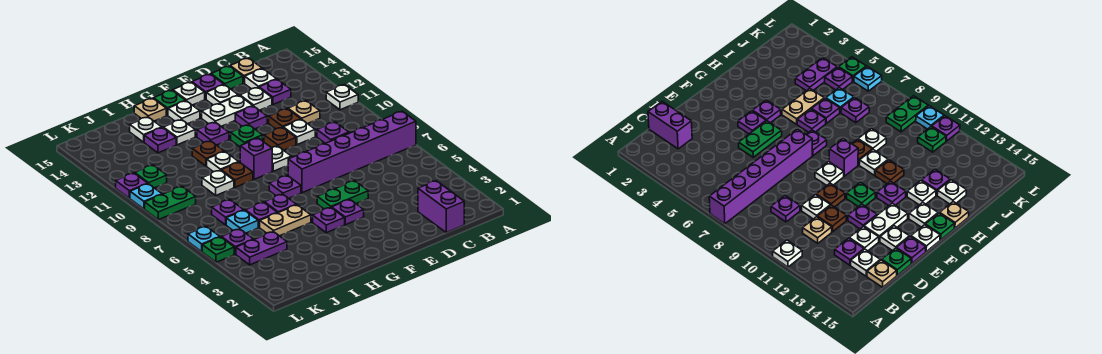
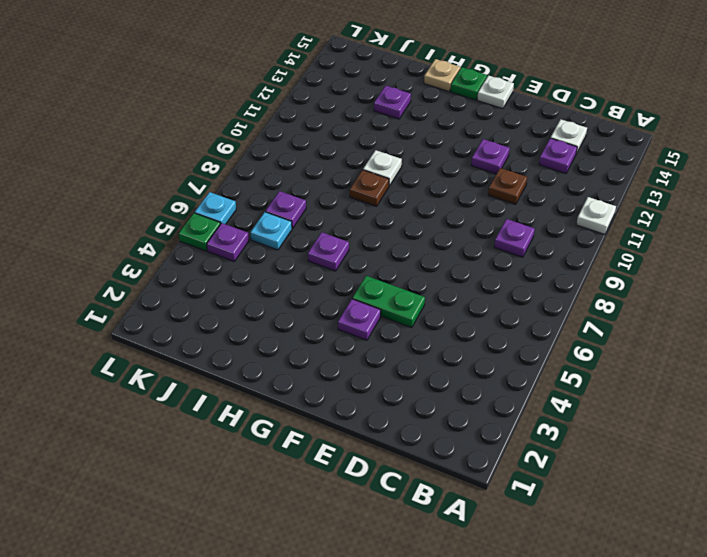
none -> purple brick A7:F7 level 1
none -> purple brick C1:C2 level 1
none -> tan plate C11 level 1
none -> tan plate C15 level 1

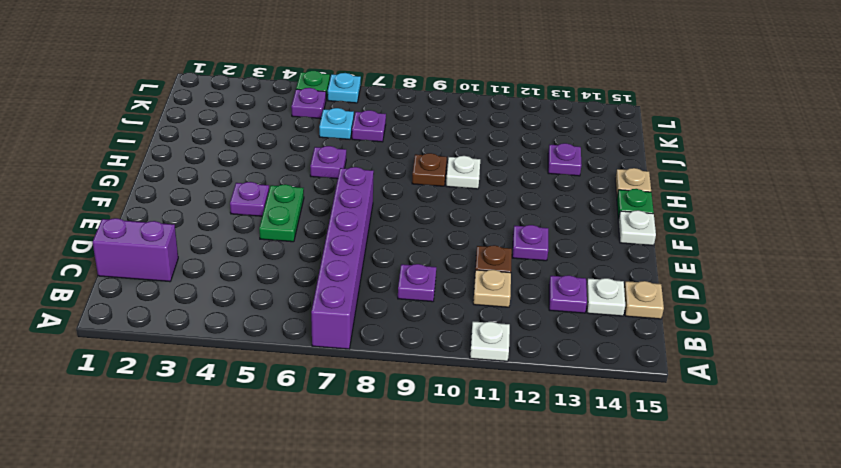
none -> white plate D10 level 1
none -> white plate D13 level 1
none -> green plate D15 level 1
none -> brown plate E10 level 1

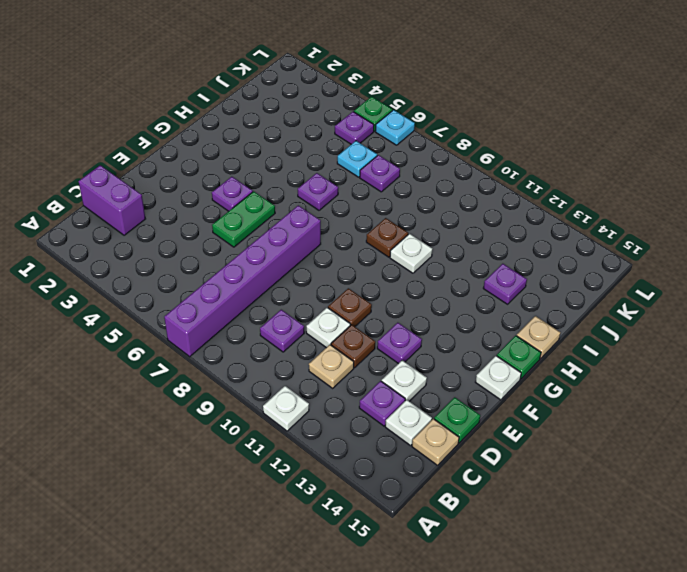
none -> white plate E13:F13 level 1
none -> white plate E14 level 1
none -> purple plate E15 level 1
none -> white plate F9 level 1

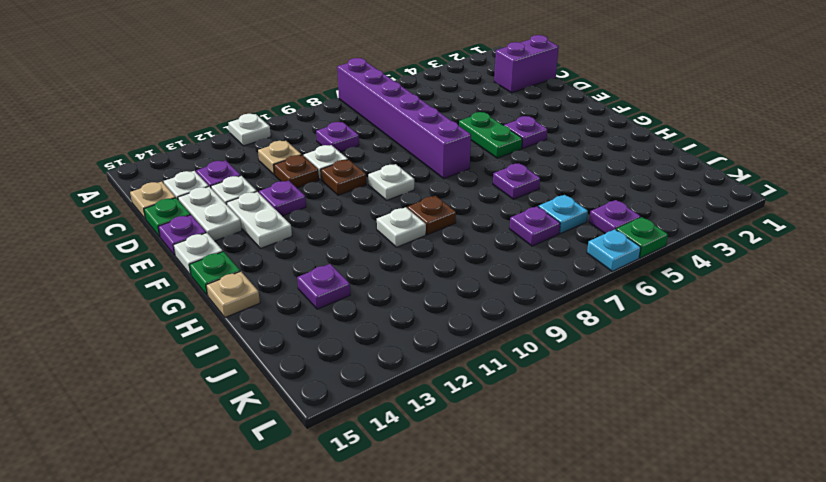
white plate D14:E14 level 1 -> white plate E14 level 1
none -> green plate F11 level 1
none -> purple plate G4 level 1
none -> purple plate G7 level 1
none -> purple brick G9 level 1

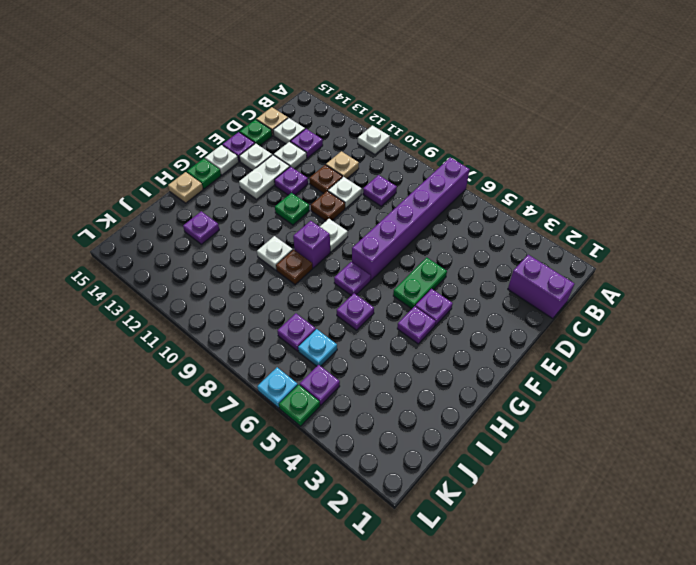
none -> purple plate G12 level 1
none -> white plate G14 level 1
none -> tan plate H5:I5 level 1
none -> brown plate H11 level 1

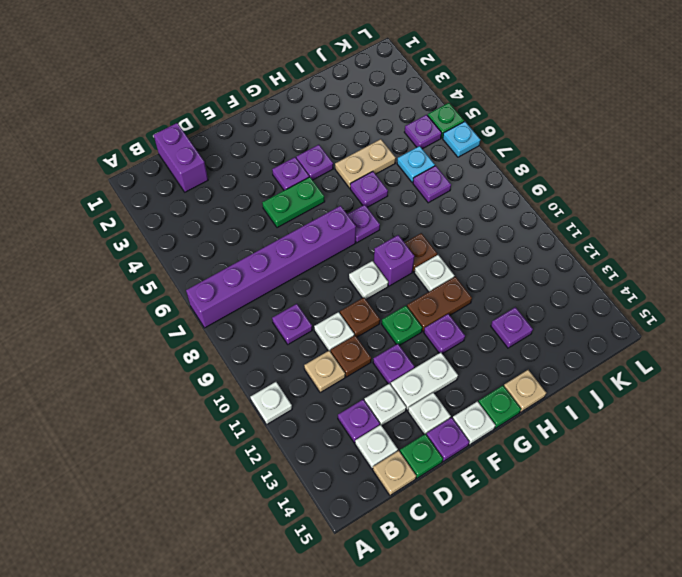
brown plate G11:H11 level 1 -> brown plate H11 level 1
none -> white plate G14 level 1
none -> white plate H13 level 1
none -> purple plate I6 level 1
none -> white plate I9 level 1

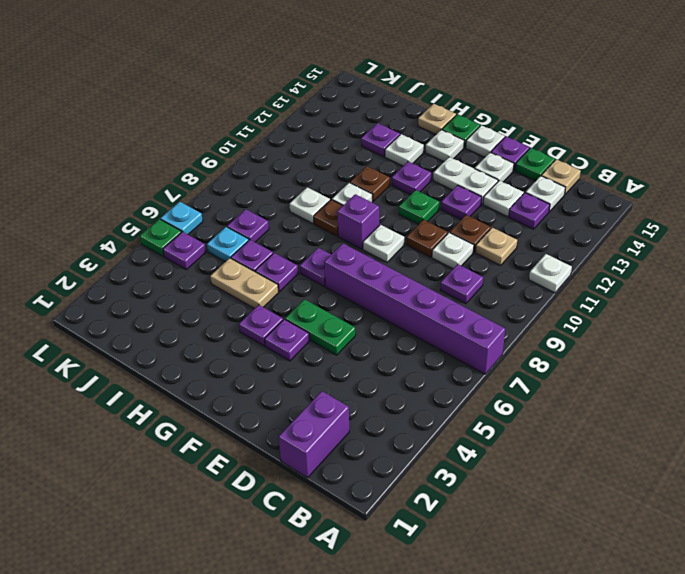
none -> white plate I14 level 1
none -> purple plate J4:K4 level 1
none -> green plate K9:L9 level 1
none -> green plate K11 level 1

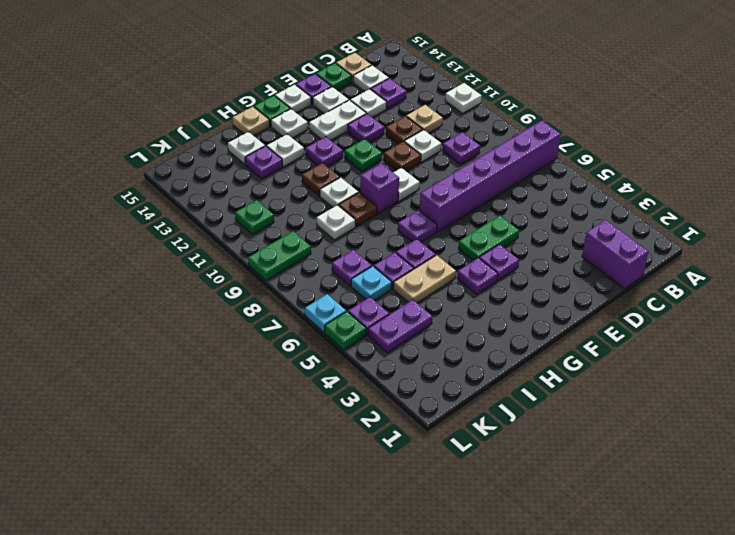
none -> cyan plate L10 level 1
none -> purple plate L11 level 1

